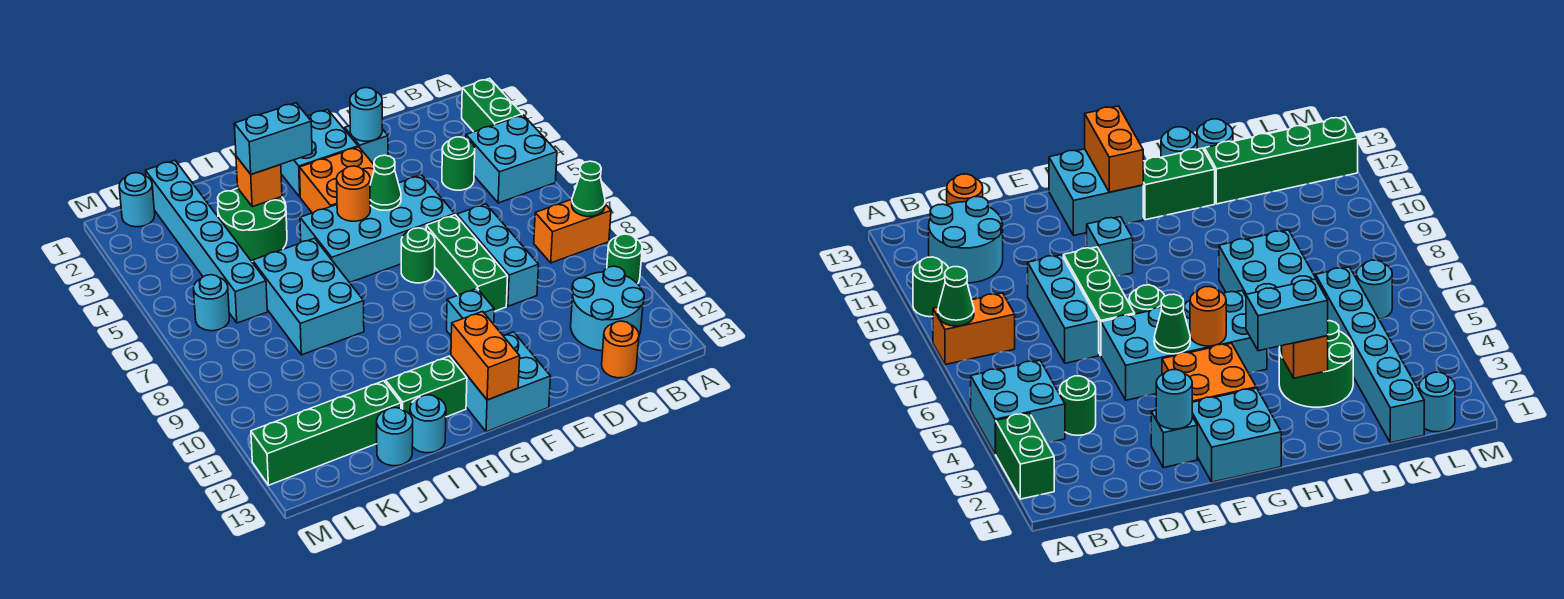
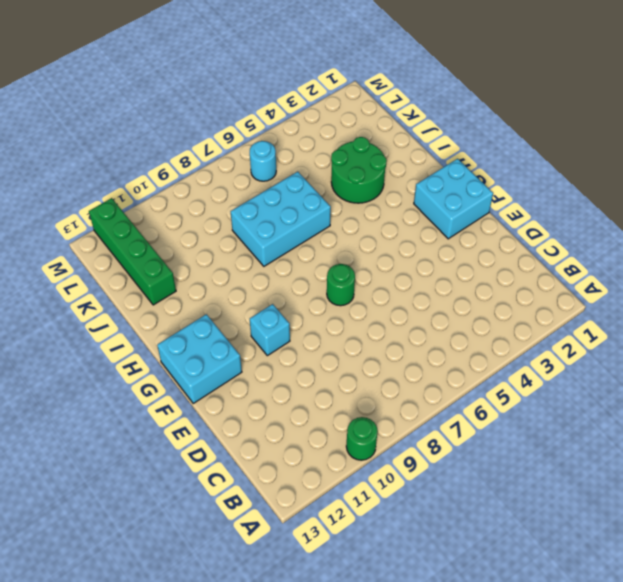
none -> green brick A2:A3 level 1
none -> cyan brick A4:B5 level 1
none -> orange brick A8:B8 level 1
none -> cyan round brick B11:C12 level 1

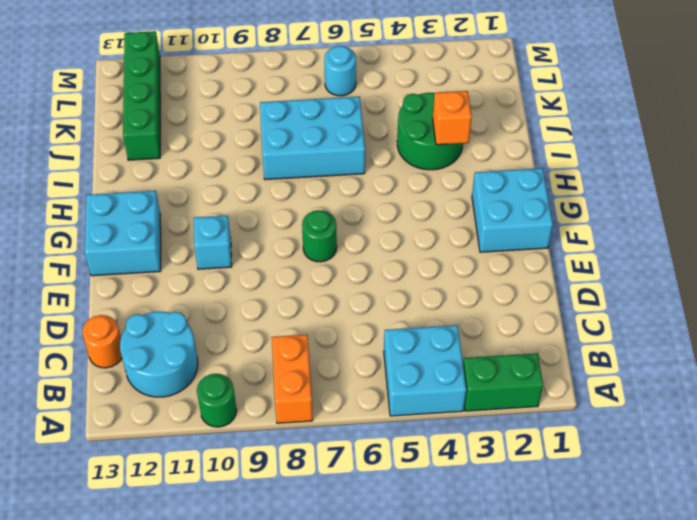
none -> green round brick C4 level 1
none -> cyan brick D7:D9 level 1
none -> cyan brick E2 level 1
none -> cyan brick E5:H6 level 1

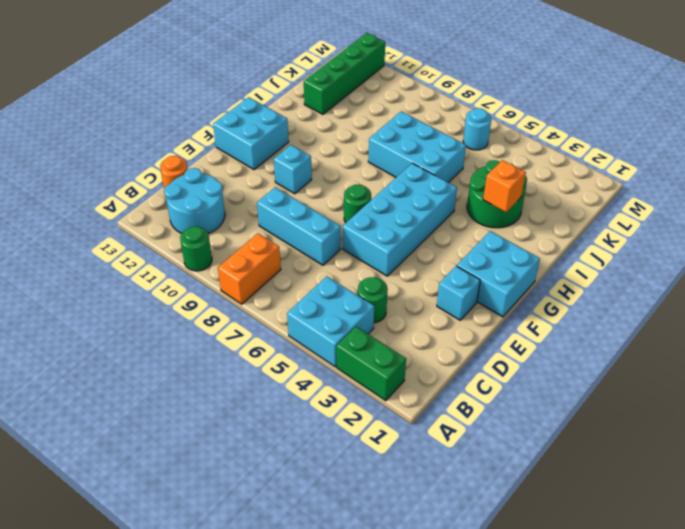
none -> green brick E7:E9 level 1
none -> orange brick F3:G4 level 1
none -> green brick H12:I12 level 1
none -> cyan round brick I13 level 1

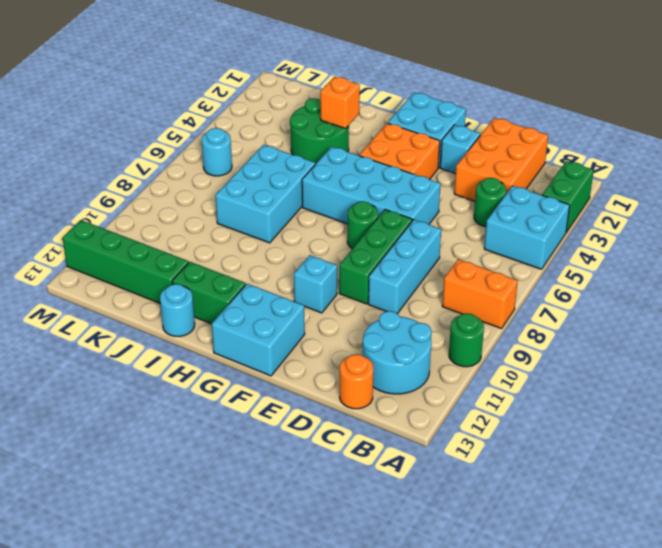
orange brick C1:D3 level 1 -> none
none -> cyan round brick J13 level 1
none -> cyan brick K1:K6 level 1
none -> cyan round brick L1 level 1
none -> green cone A8 level 2

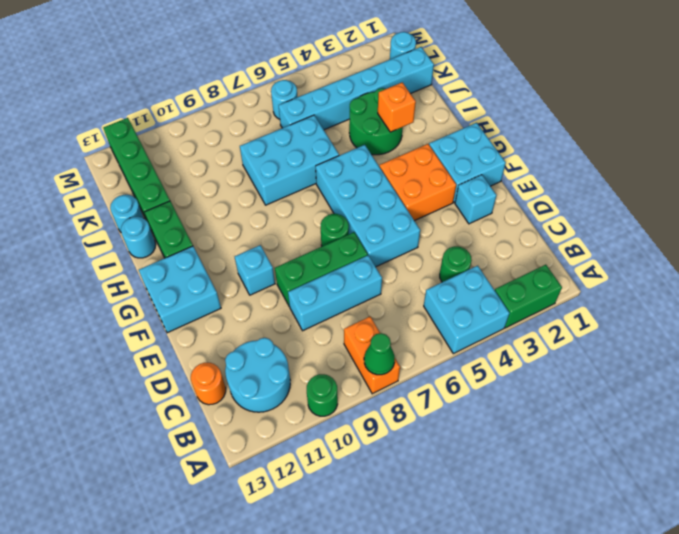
none -> cyan round brick E2 level 2
none -> green cone F5 level 2
none -> orange round brick G5 level 2
none -> orange brick G12:G13 level 2

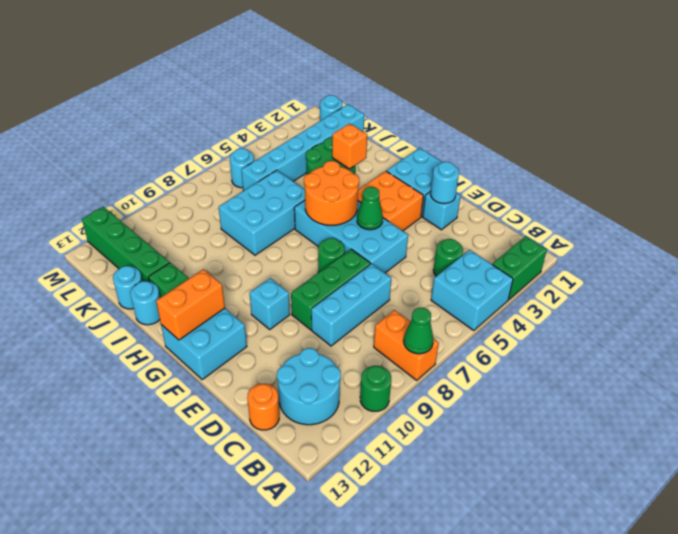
orange round brick G5:H6 level 2 -> orange round brick G5 level 2
none -> cyan brick H3:I3 level 3

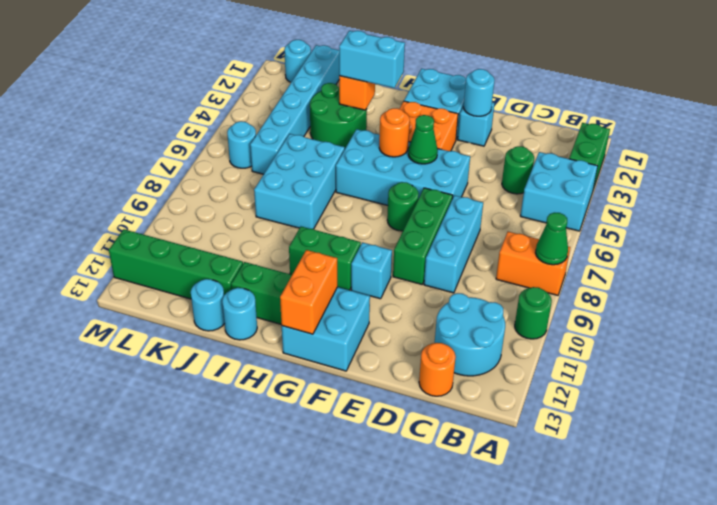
green brick G10:H10 level 1 -> none

